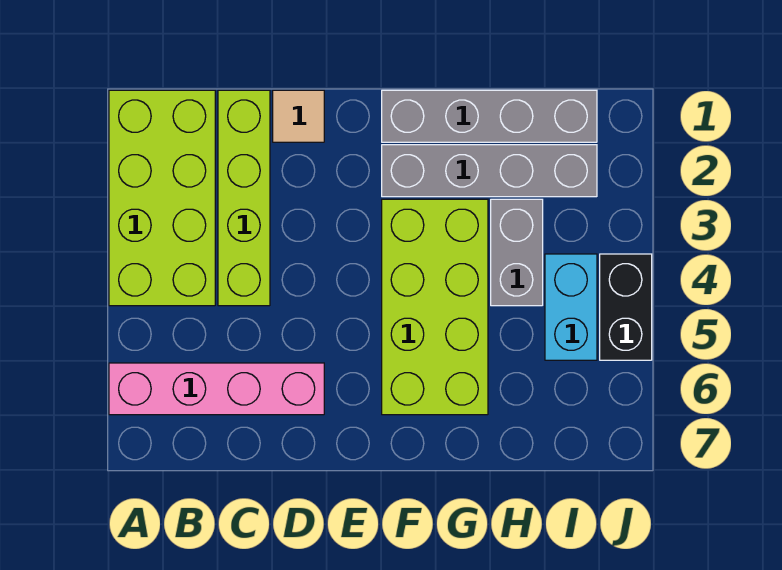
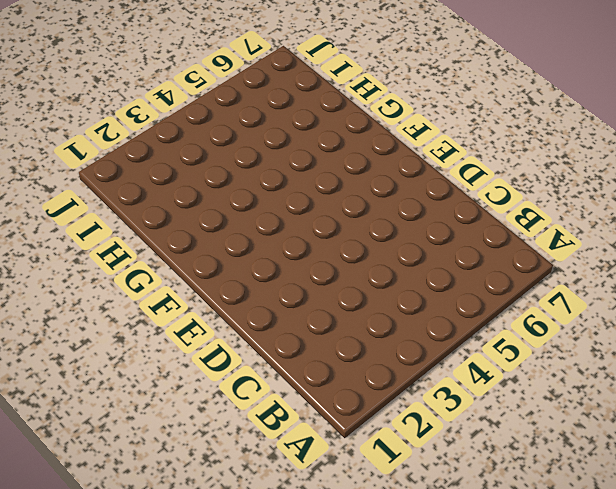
none -> lime brick A1:B4 level 1
none -> pink brick A6:D6 level 1

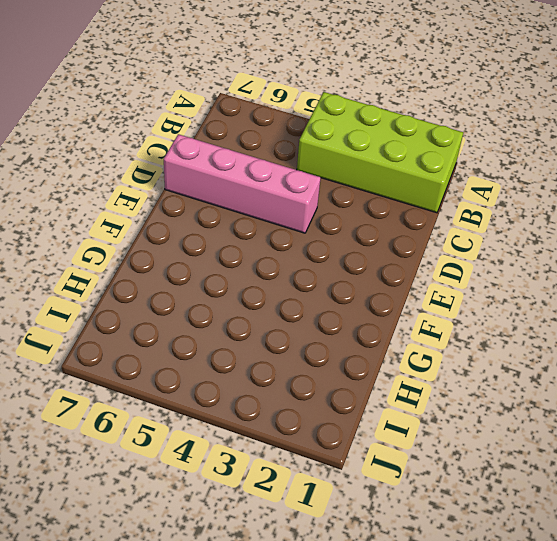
pink brick D4:D7 level 1 -> pink brick A6:D6 level 1
none -> lime brick C1:C4 level 1
none -> tan tile D1 level 1

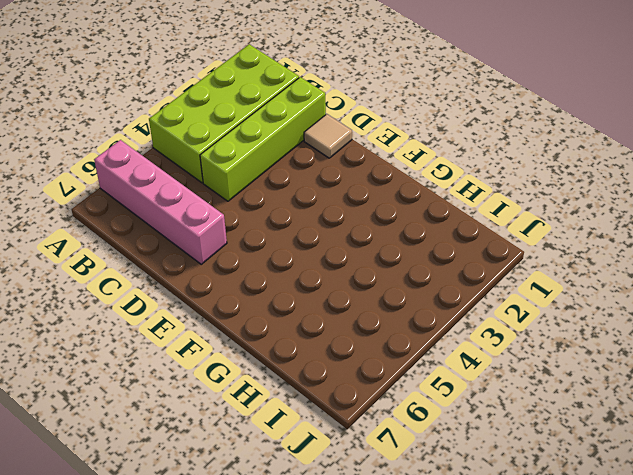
none -> grey brick F1:I1 level 1
none -> grey brick F2:I2 level 1

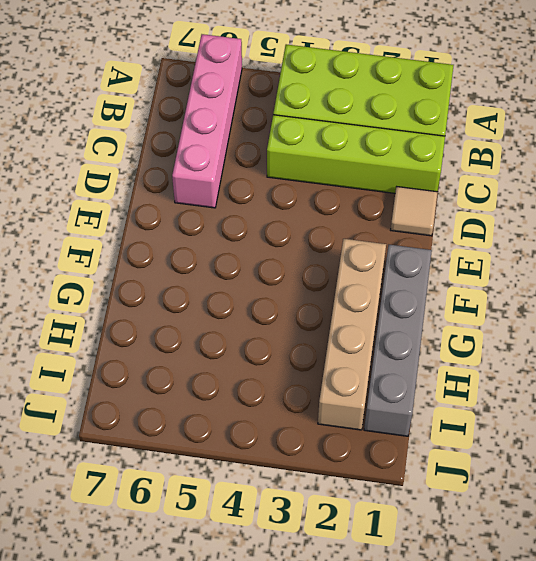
tan brick F2:I2 level 1 -> grey brick F2:I2 level 1
none -> lime brick F3:G6 level 1
none -> grey brick H3:H4 level 1

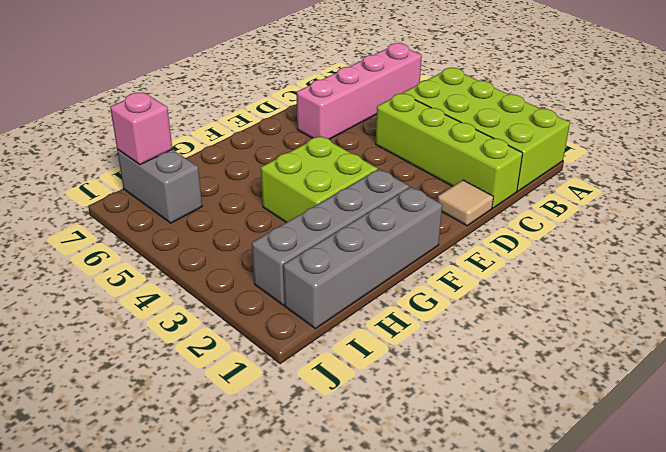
lime brick F3:G4 level 1 -> lime brick F3:G6 level 1
grey brick I6:I7 level 1 -> grey brick H3:H4 level 1
pink brick I7 level 2 -> none
none -> cyan brick I4:I5 level 1
none -> black brick J4:J5 level 1

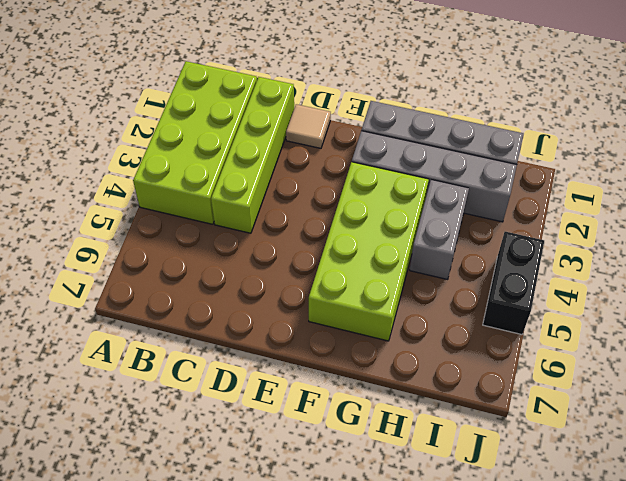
none -> pink brick A6:D6 level 1
none -> cyan brick I4:I5 level 1

